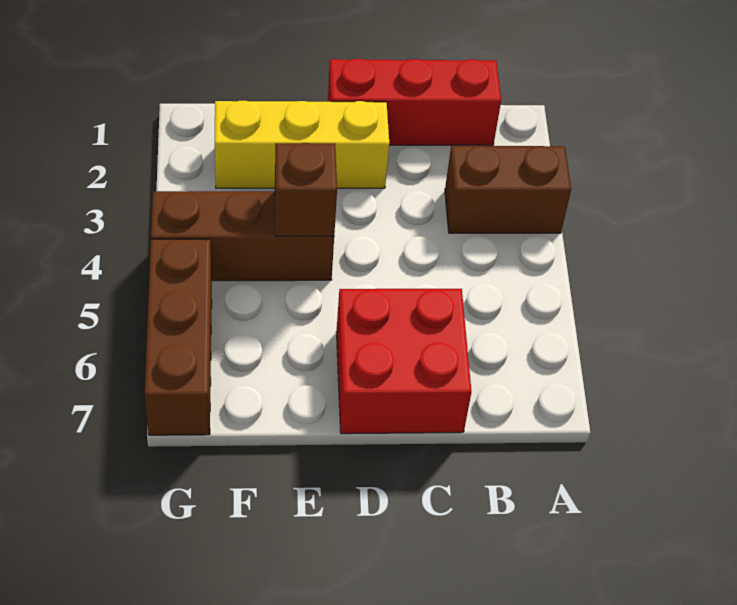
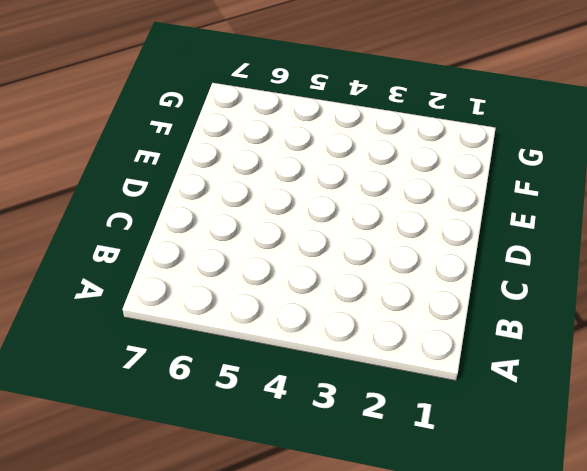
none -> brown brick A3:B3 level 1
none -> red brick B1:D1 level 1

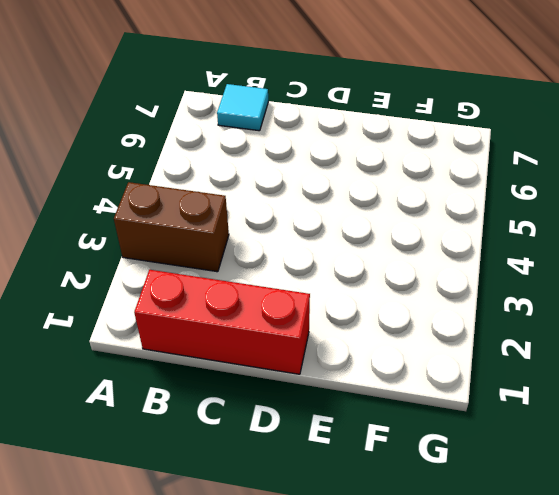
cyan tile B7 level 1 -> none
none -> red brick C6:D7 level 1
none -> yellow brick D2:F2 level 1

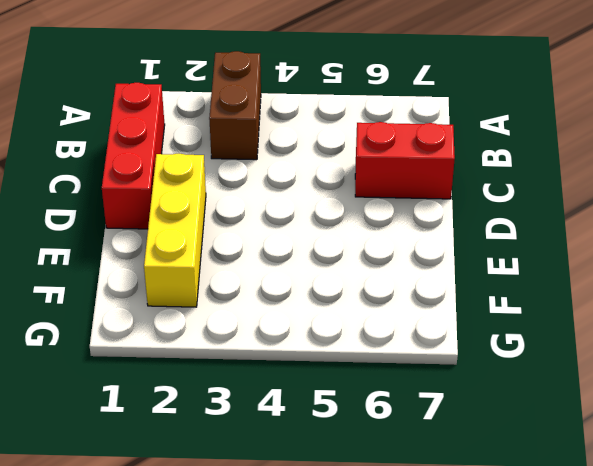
red brick C6:C7 level 1 -> red brick C6:D7 level 1
none -> brown brick E4:G4 level 1
none -> brown brick G5:G7 level 1

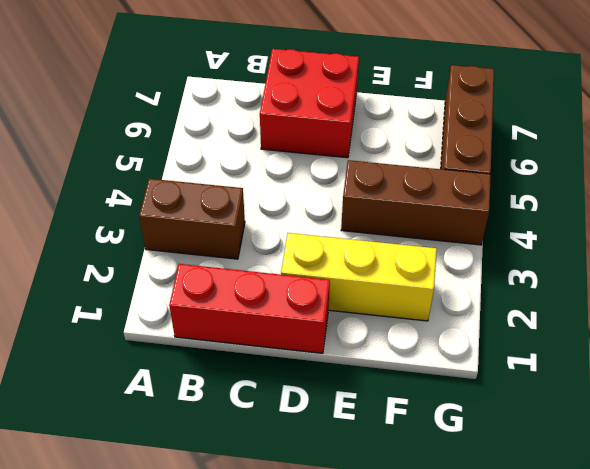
none -> brown brick E4 level 2

